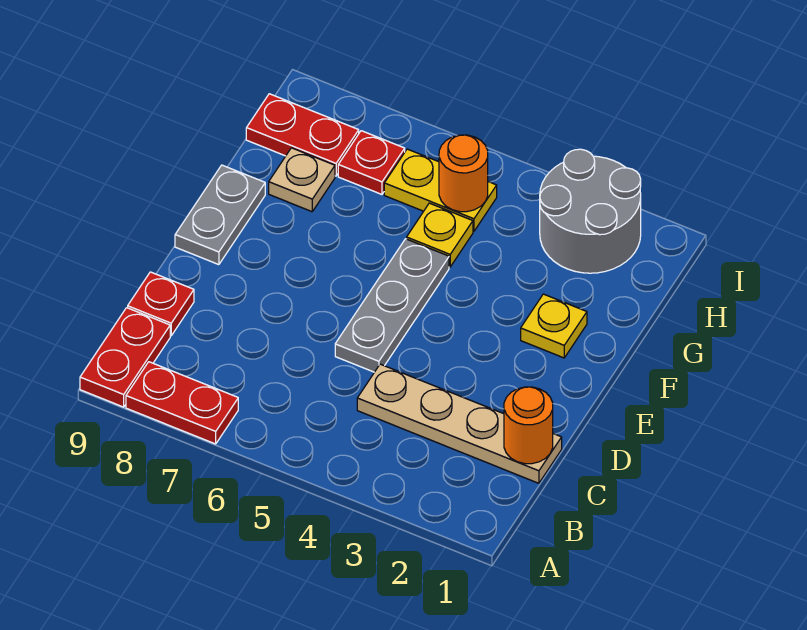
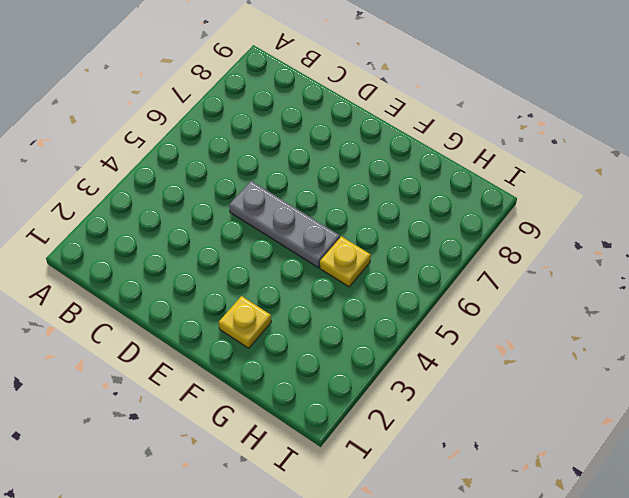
none -> red plate A7:A8 level 1
none -> red plate A9:B9 level 1
none -> tan plate C1:C4 level 1

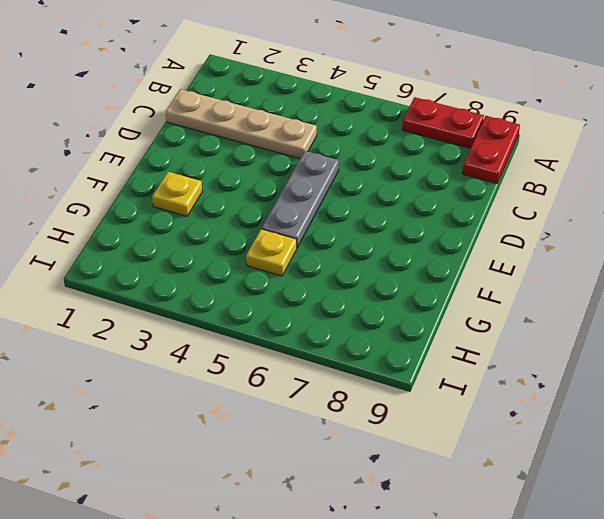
none -> red plate C9 level 1
none -> grey plate E9:F9 level 1
none -> tan plate G8 level 1

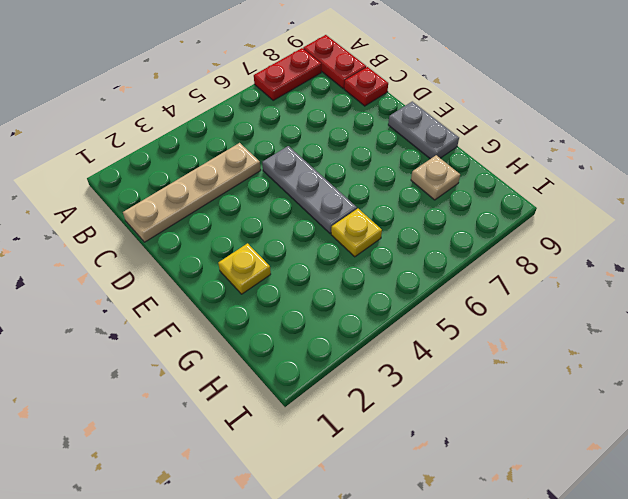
none -> grey round brick H2:I3 level 1
none -> yellow plate H5:H6 level 1
none -> red plate H7 level 1

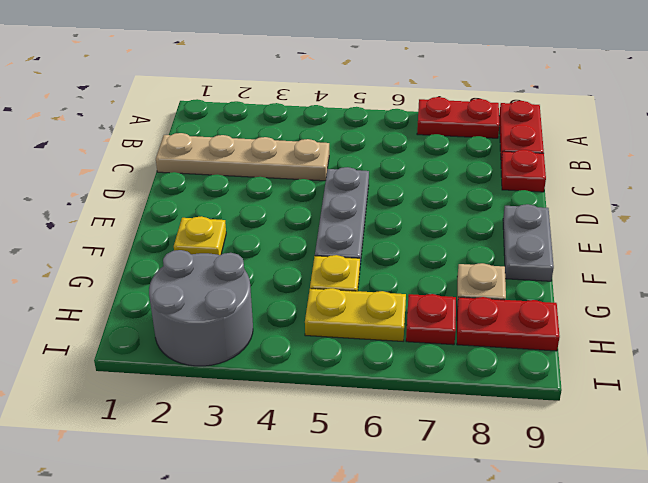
none -> orange round brick C1 level 2
none -> orange round brick H5 level 2

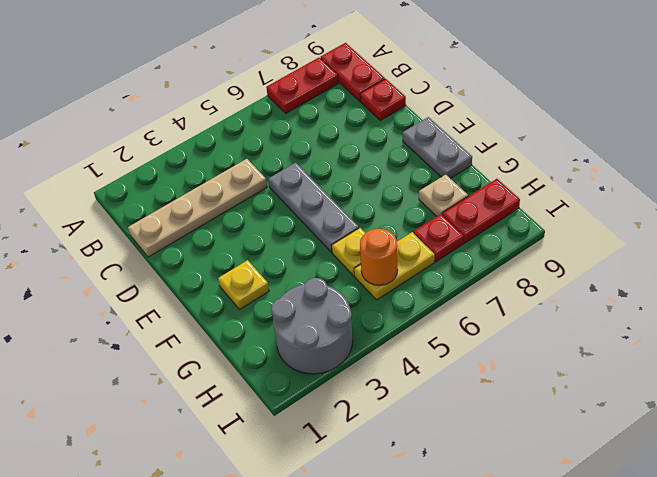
none -> orange round brick C1 level 2

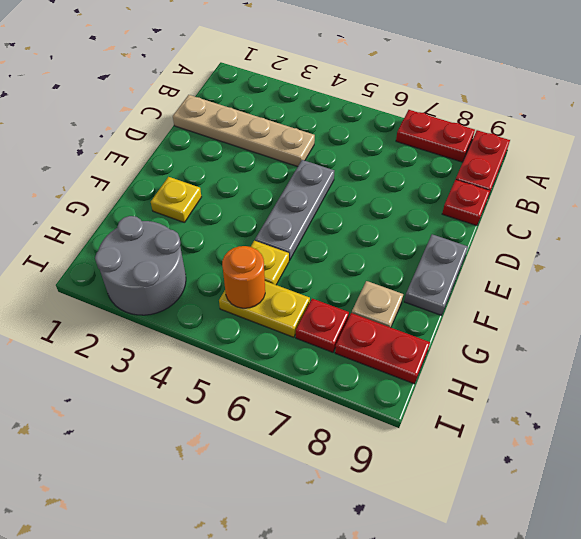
none -> orange round brick C1 level 2

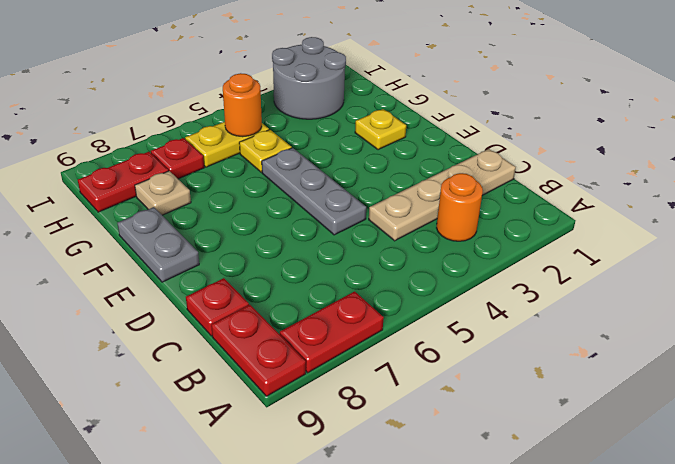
orange round brick B3 level 1 -> orange round brick C1 level 2

